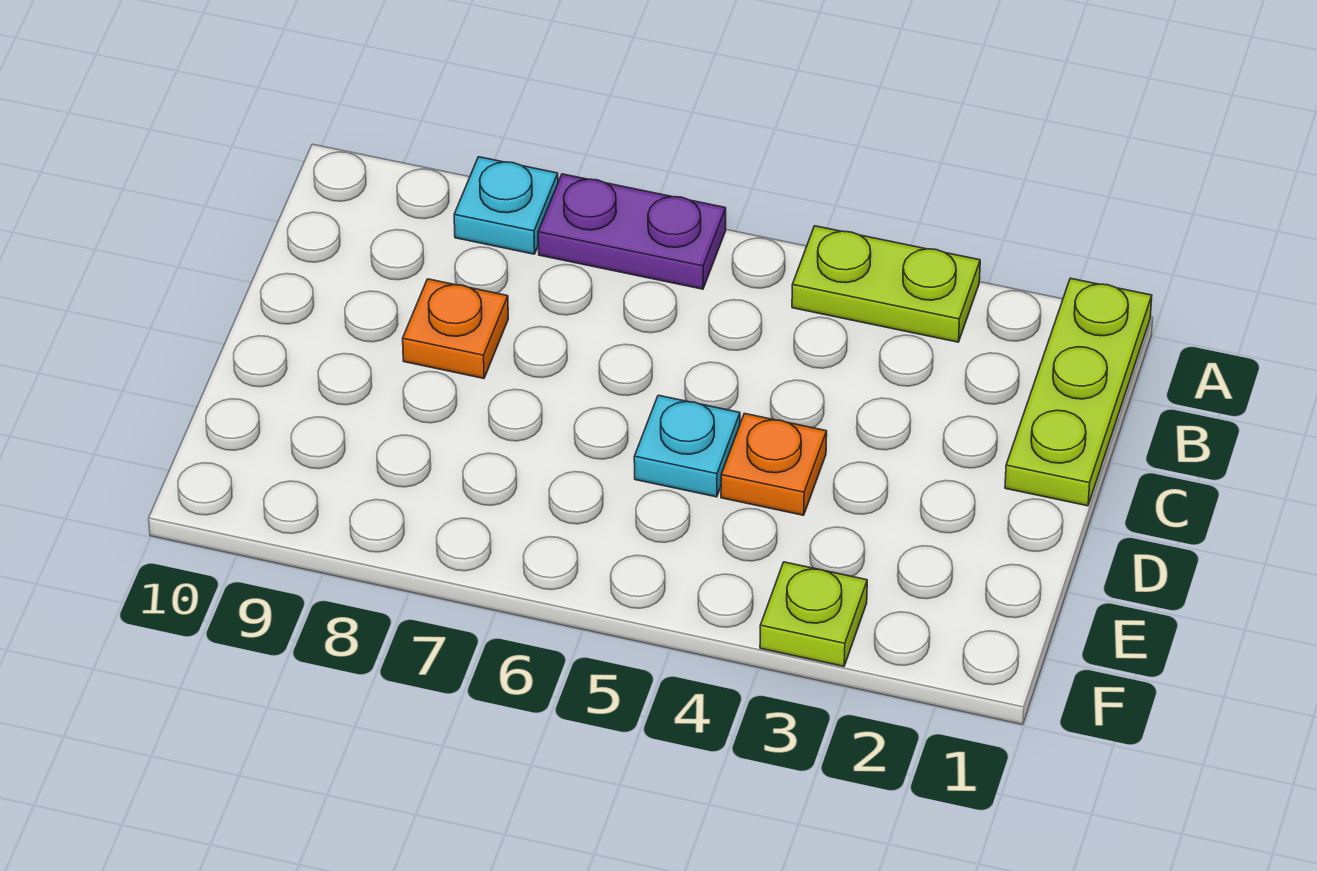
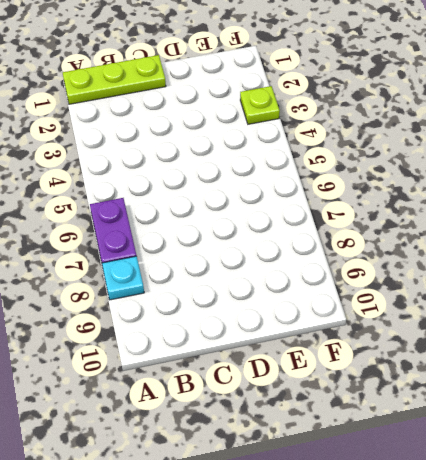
none -> lime plate A3:A4 level 1
none -> orange plate C8 level 1

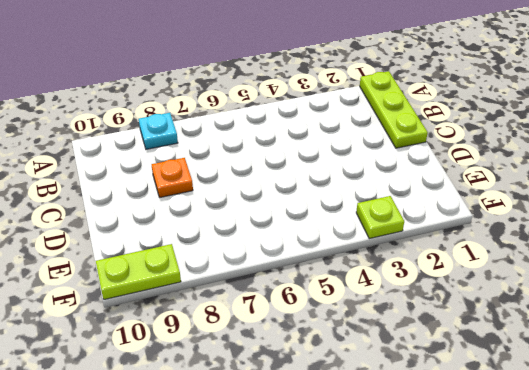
lime plate F9:F10 level 1 -> lime plate A3:A4 level 1
none -> purple plate A6:A7 level 1
none -> orange plate D4 level 1

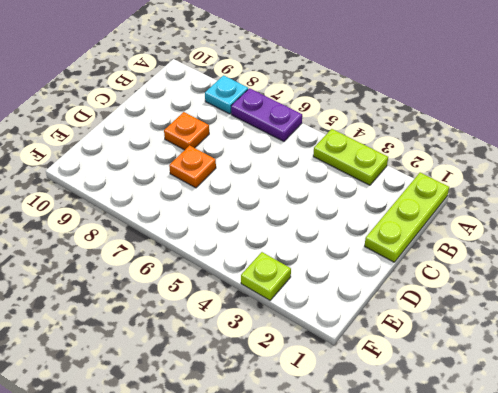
orange plate D7 level 1 -> orange plate D4 level 1
none -> cyan plate D5 level 1

